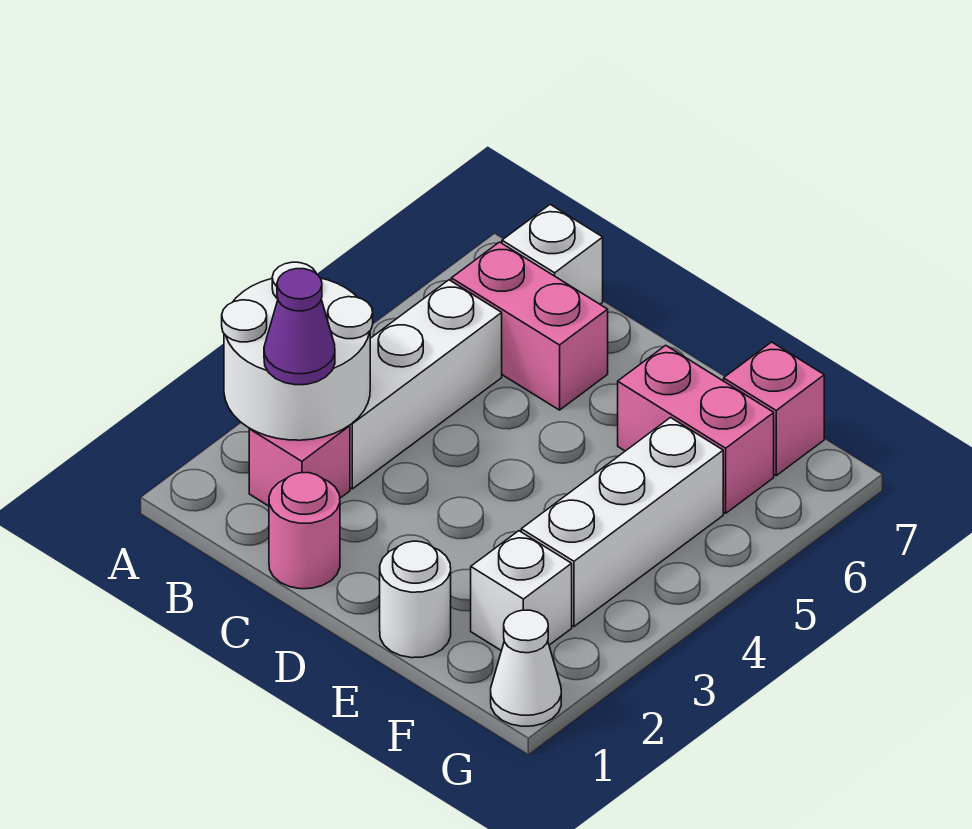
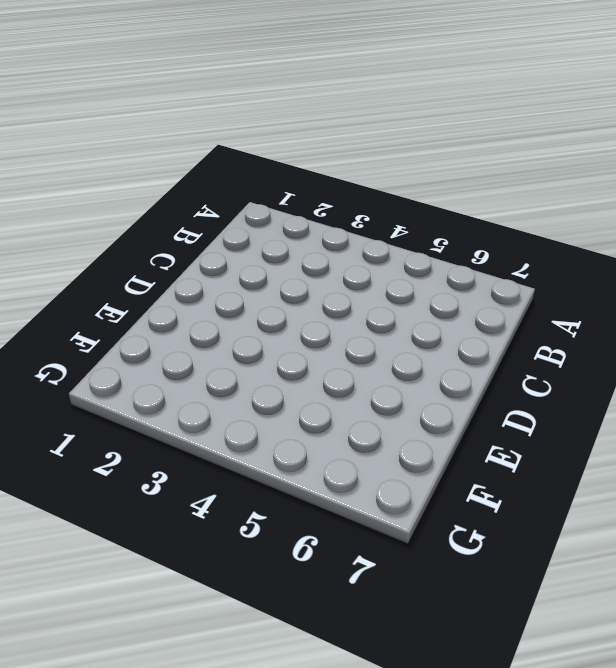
none -> pink brick B2 level 1
none -> white brick B3:B5 level 1
none -> pink brick B6:C6 level 1

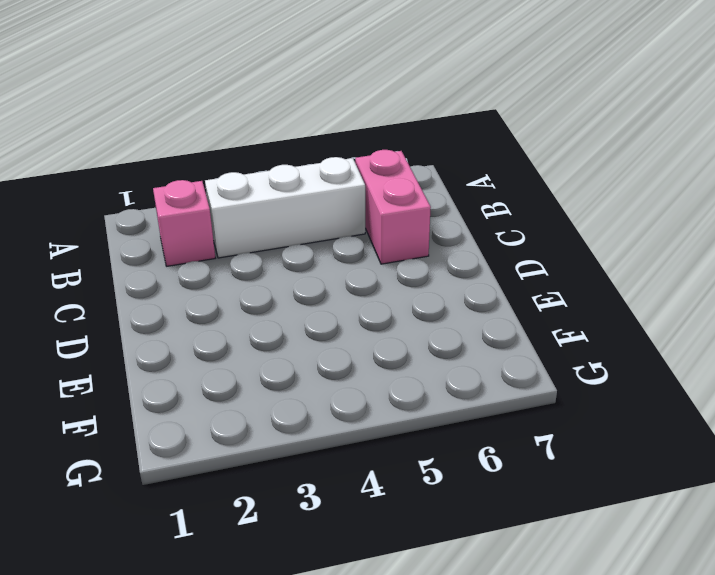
none -> white brick B7 level 1
none -> pink round brick C1 level 1
none -> white round brick E1 level 1

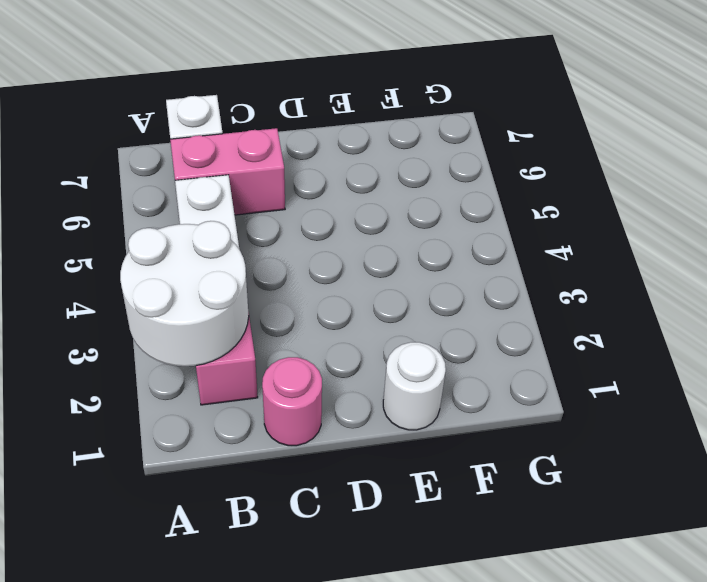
none -> pink brick E6:F6 level 1
none -> white brick F2 level 1
none -> white brick F3:F5 level 1

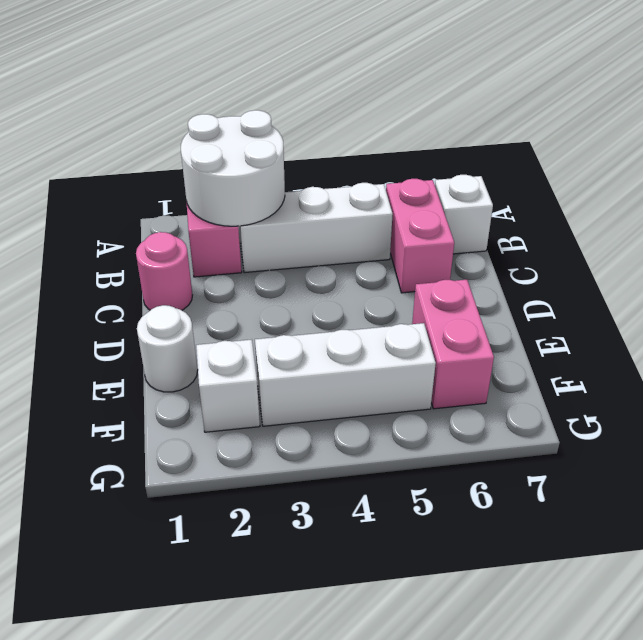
none -> pink brick F7 level 1
none -> white cone G1 level 1
none -> purple cone B2 level 3

